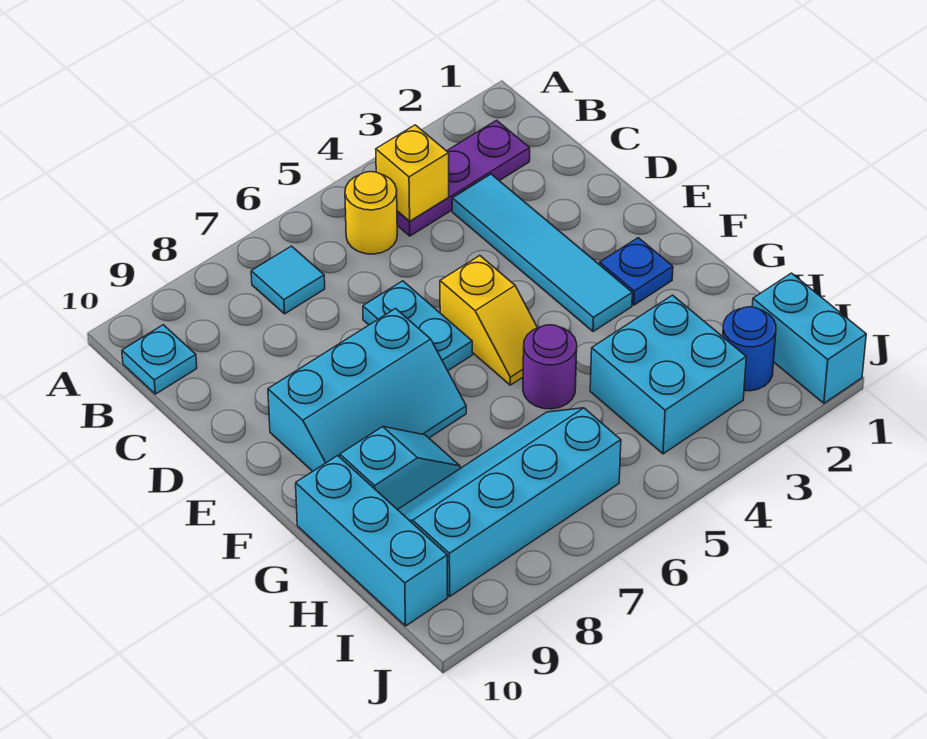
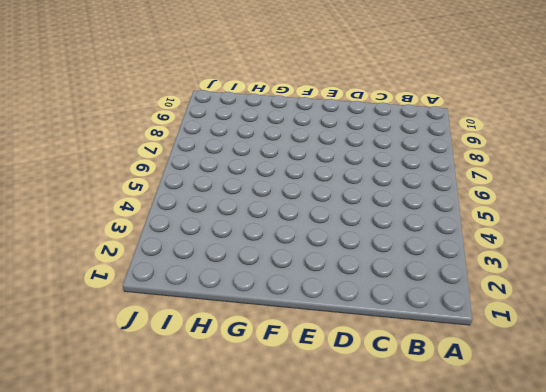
none -> purple plate B2:B4 level 1
none -> yellow round brick B5 level 1
none -> cyan tile B7 level 1

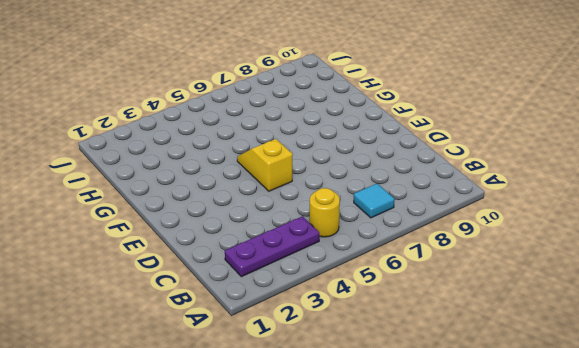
none -> cyan plate B10 level 1
none -> cyan tile C3:F3 level 1
none -> cyan plate D6:E6 level 1

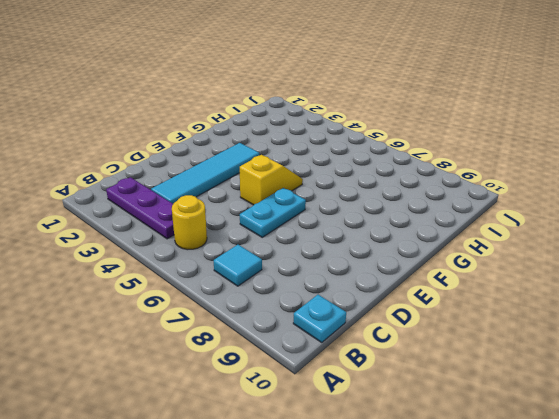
none -> cyan slope E7:F9 level 1 top E
none -> blue plate F2 level 1
none -> purple round brick G5 level 1

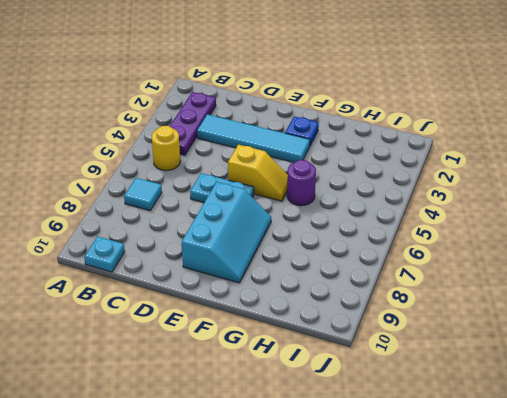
none -> cyan slope G8:G9 level 1 top 9
none -> cyan brick G10:I10 level 1
none -> cyan brick H3:I4 level 1

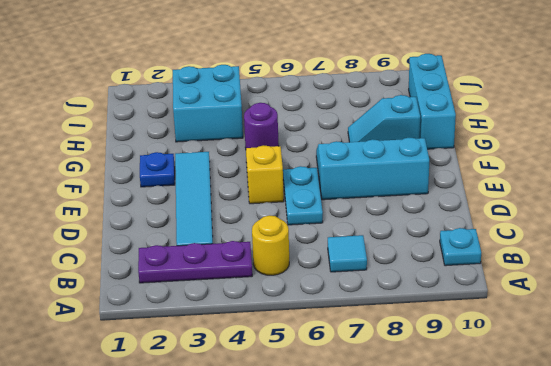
none -> cyan slope H6:I9 level 1 top I
none -> cyan brick I1:J1 level 1
none -> blue round brick I2 level 1

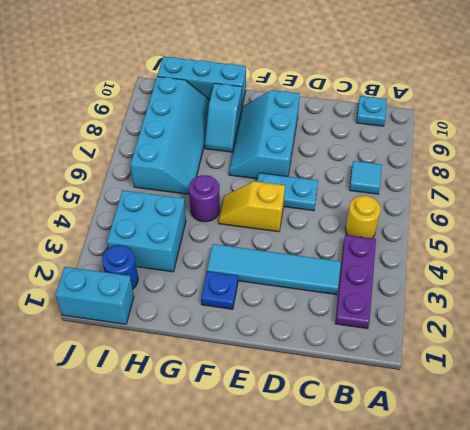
none -> yellow brick B4 level 2

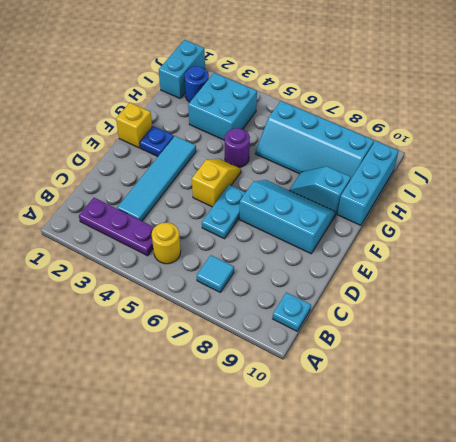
yellow brick F1 level 1 -> yellow brick B4 level 2

